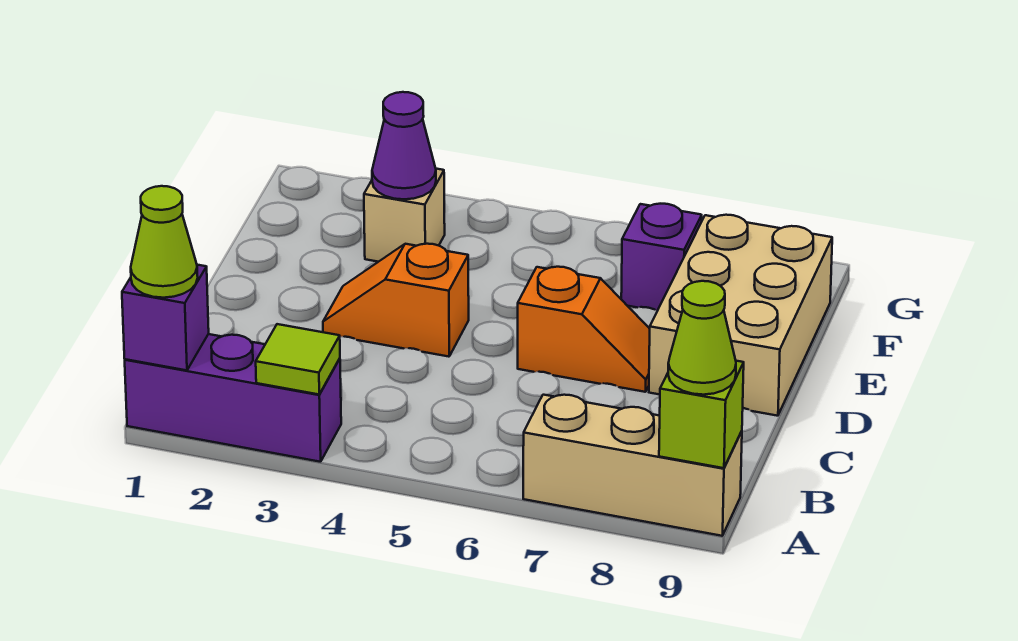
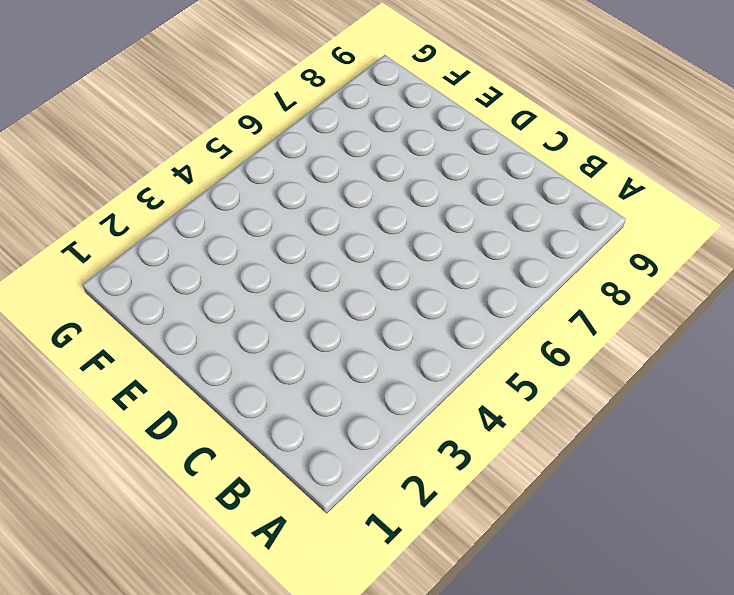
none -> purple brick A1:A3 level 1
none -> tan brick A7:A9 level 1
none -> orange slope D3:D4 level 1 top 4

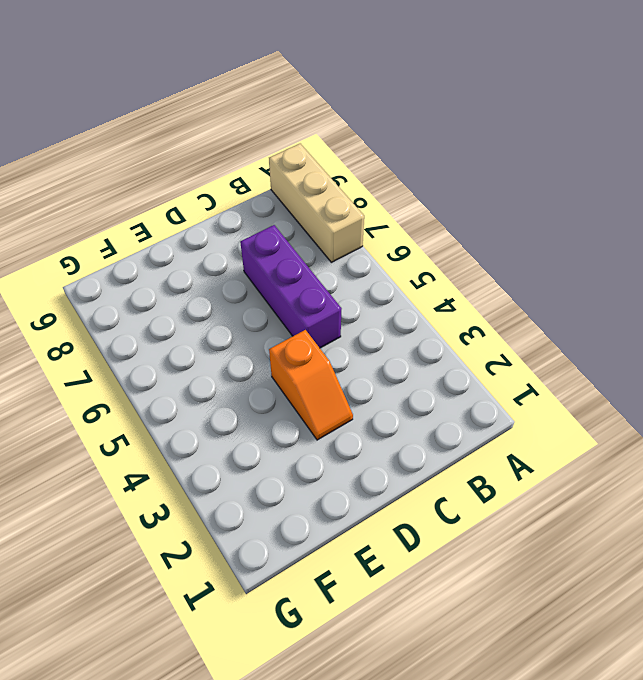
purple brick C5:C7 level 1 -> purple brick A1:A3 level 1
none -> orange slope D6:D7 level 1 top 6
none -> tan brick D8:F9 level 1
none -> tan brick F3 level 1

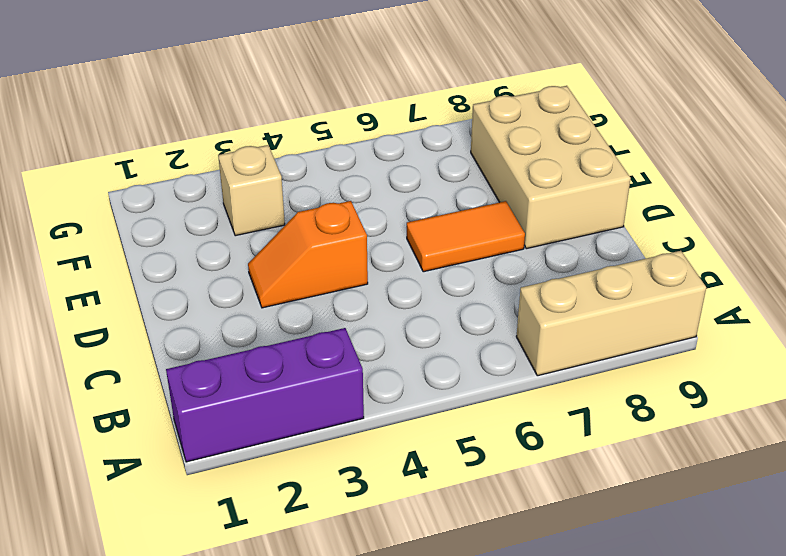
orange tile D6:D7 level 1 -> orange slope D6:D7 level 1 top 6
none -> purple brick F7 level 1
none -> purple brick A1 level 2
none -> lime tile A3 level 2

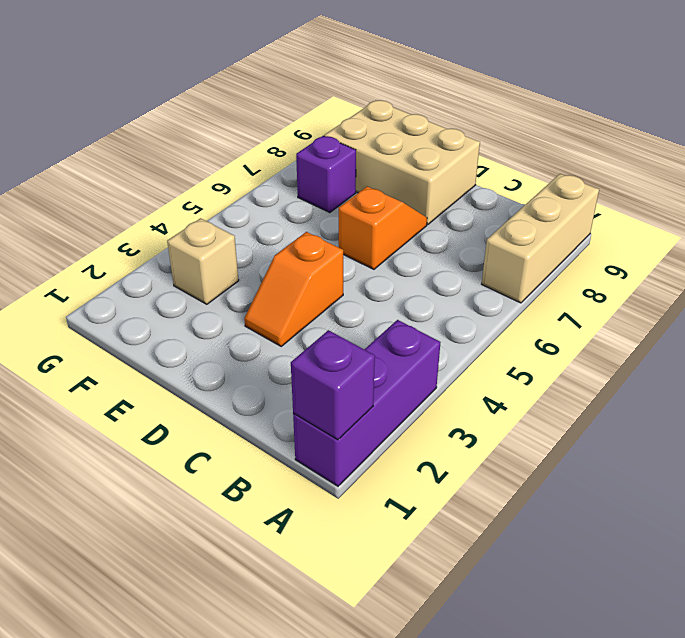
none -> lime tile A3 level 2
none -> lime brick A9 level 2
none -> purple cone F3 level 2

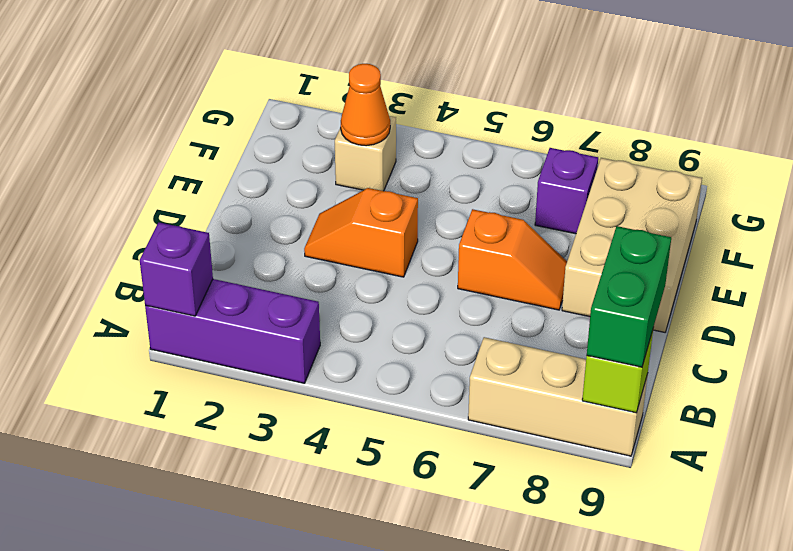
green brick A9:B9 level 3 -> lime cone A9 level 3
orange cone F3 level 2 -> purple cone F3 level 2
none -> lime tile A3 level 2
none -> lime cone A1 level 3

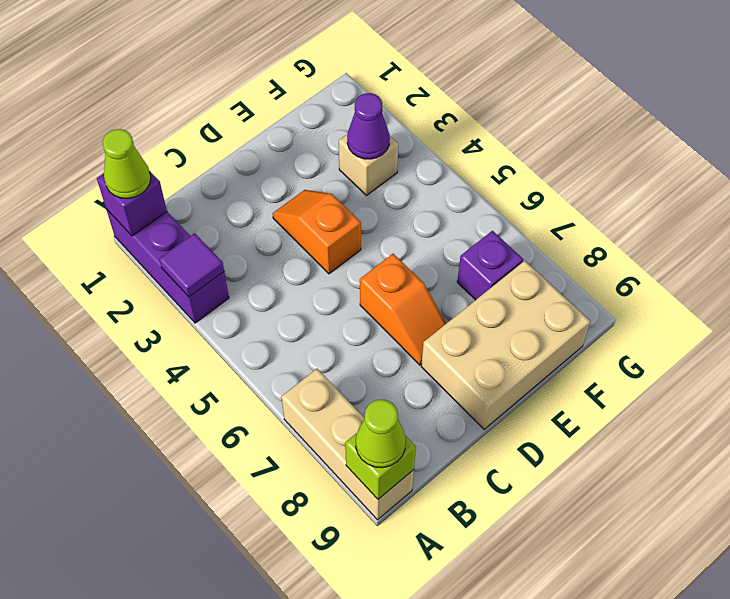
purple tile A3 level 2 -> lime tile A3 level 2

